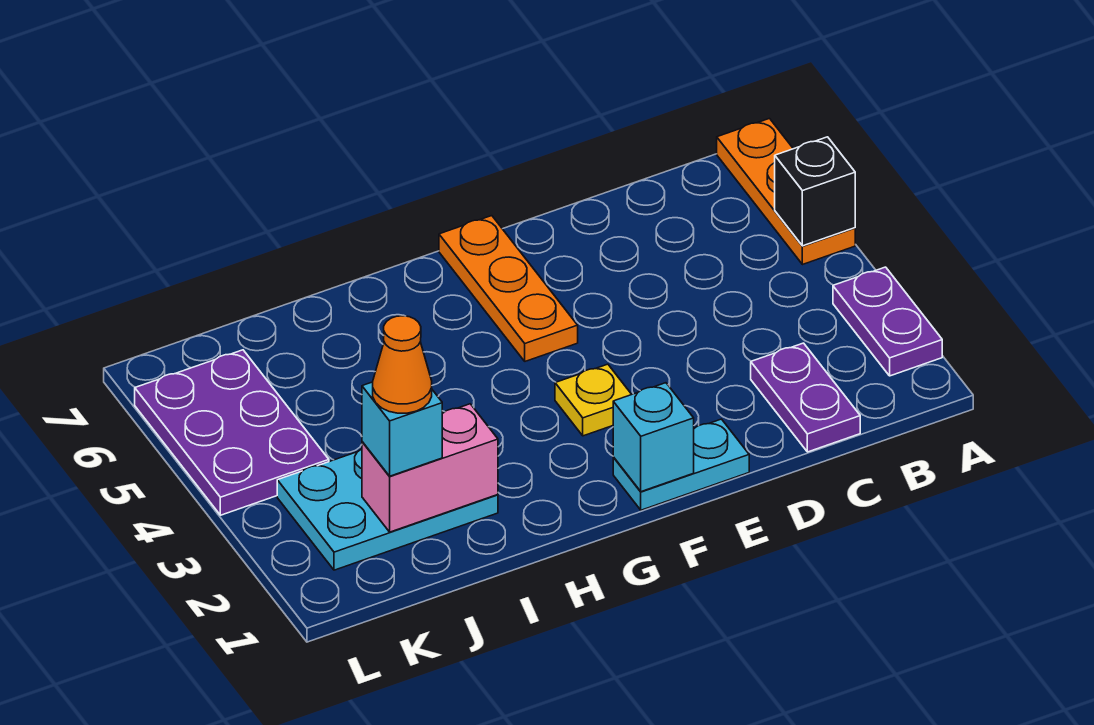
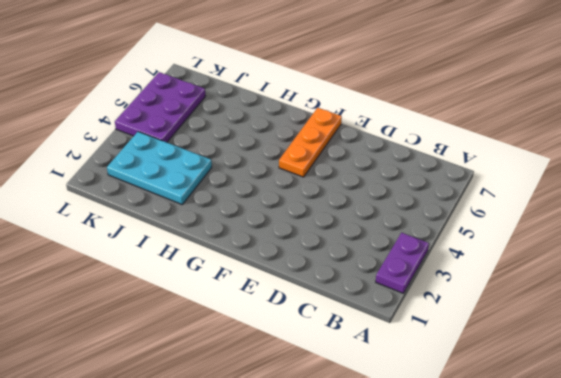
none -> orange plate A5:A7 level 1
none -> purple plate C1:C2 level 1
none -> cyan plate E1:F1 level 1

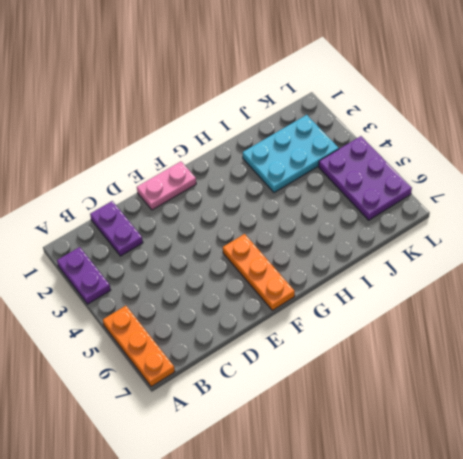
pink plate E1:F1 level 1 -> cyan plate E1:F1 level 1
none -> yellow plate F3 level 1
none -> black brick A5 level 2
none -> cyan brick F1 level 2

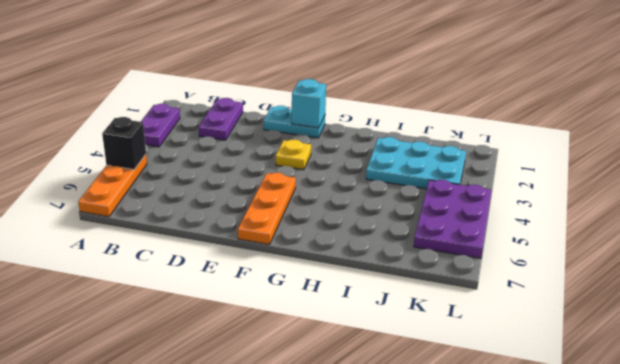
none -> pink brick I2:J2 level 2
none -> cyan brick J2 level 3
none -> orange cone J2 level 4

